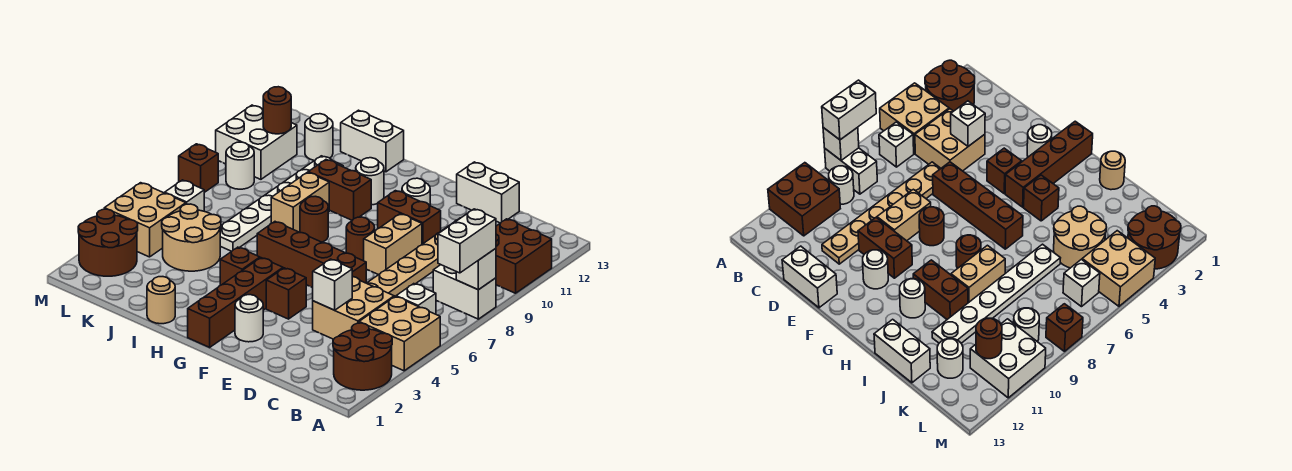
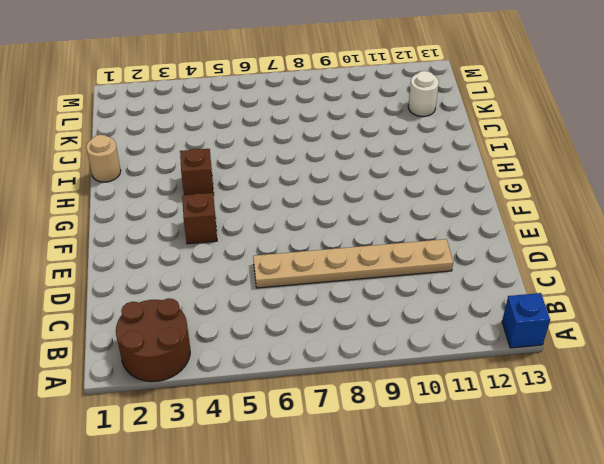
blue brick A13 level 1 -> none
none -> tan brick A4:B5 level 1
none -> white brick A8:B8 level 1
none -> brown brick A10:B11 level 1
none -> white brick B6 level 1

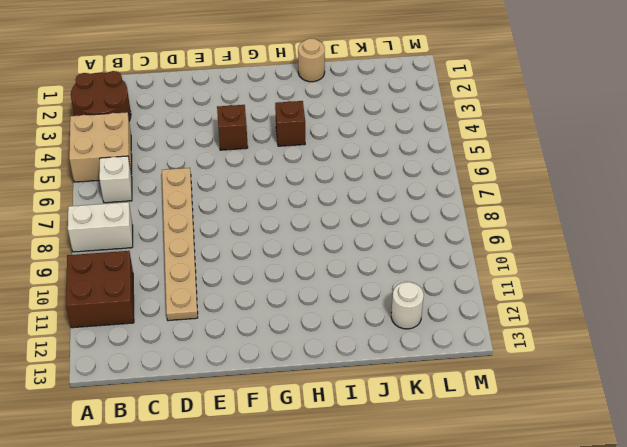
none -> white round brick B9 level 1
none -> tan brick C4:D5 level 1
none -> white brick D13:E13 level 1
none -> brown brick E6:H6 level 1

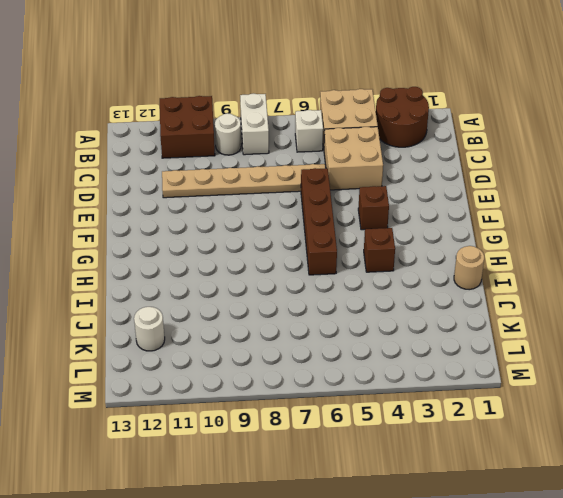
none -> white brick D13:E13 level 1
none -> tan brick E8:E9 level 1
none -> brown brick E10:F10 level 1
none -> white round brick F2 level 1

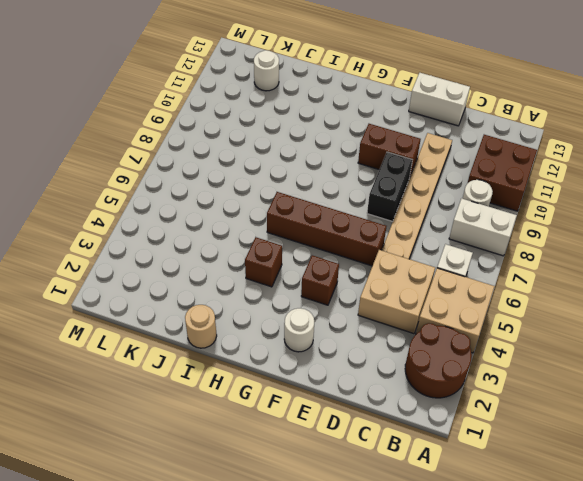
black brick E8:E9 level 1 -> tan brick E8:E9 level 1
none -> brown round brick F8 level 1
none -> white round brick F11 level 1
none -> brown brick G1:G4 level 1
none -> brown round brick H8 level 1

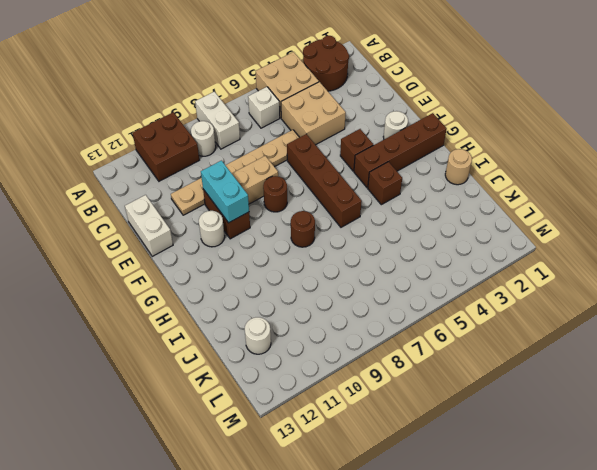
cyan brick E10:F10 level 2 -> none
none -> brown brick H10:I10 level 1
none -> white round brick H11 level 1
none -> tan brick I8:I9 level 1
none -> white brick I13:J13 level 1

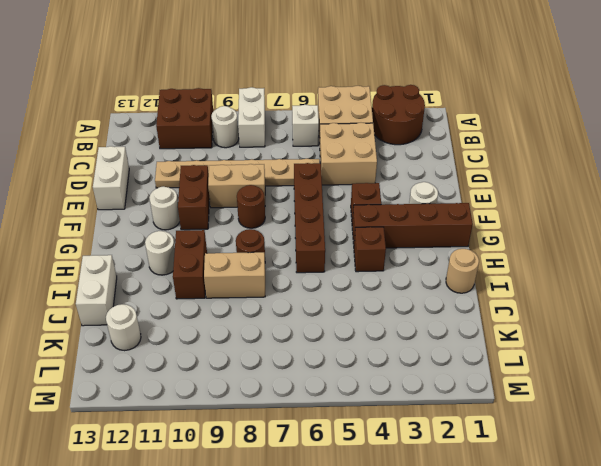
none -> tan round brick J4:K5 level 1
none -> white plate J6:J11 level 1
none -> brown round brick L2:M3 level 1
none -> tan brick L4:M5 level 1

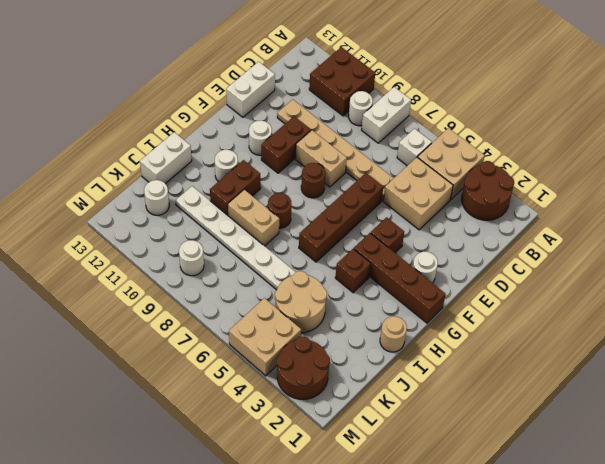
none -> white brick L6 level 1
none -> white brick L10:M11 level 1
none -> brown brick M8 level 1
none -> white brick A8 level 2

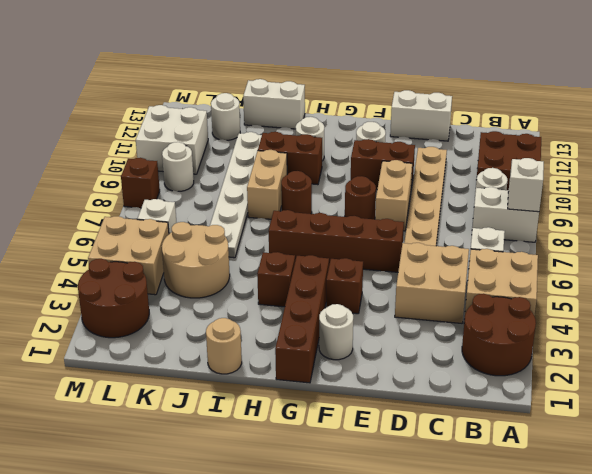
none -> white brick D4 level 2
none -> brown round brick L11 level 2
none -> white brick A7:A8 level 3

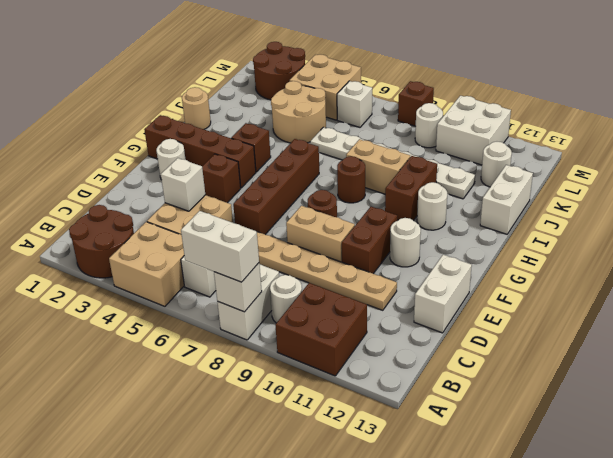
none -> brown round brick L11 level 2

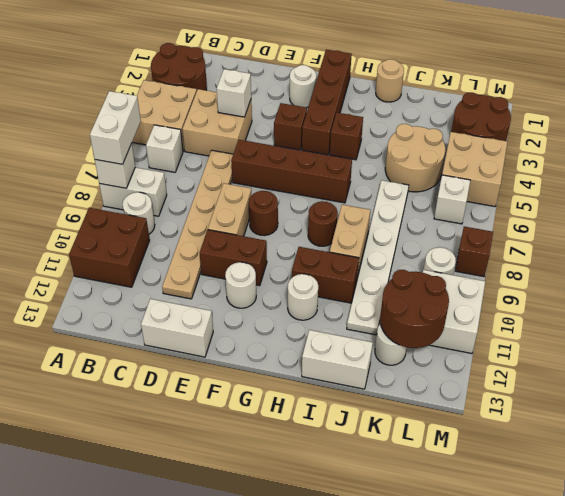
brown round brick K11:L12 level 2 -> brown round brick L11 level 2

